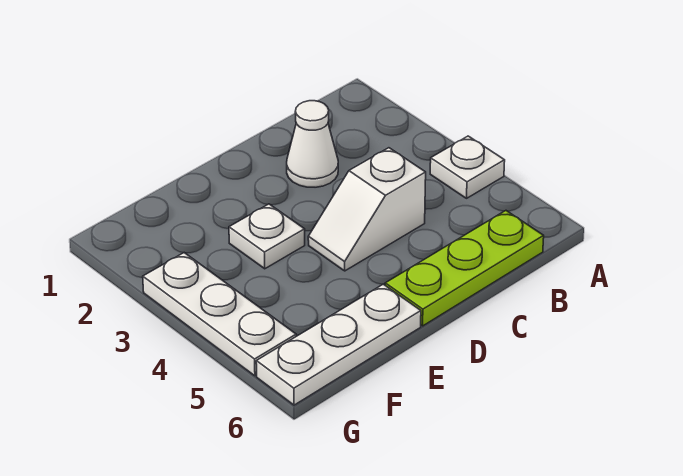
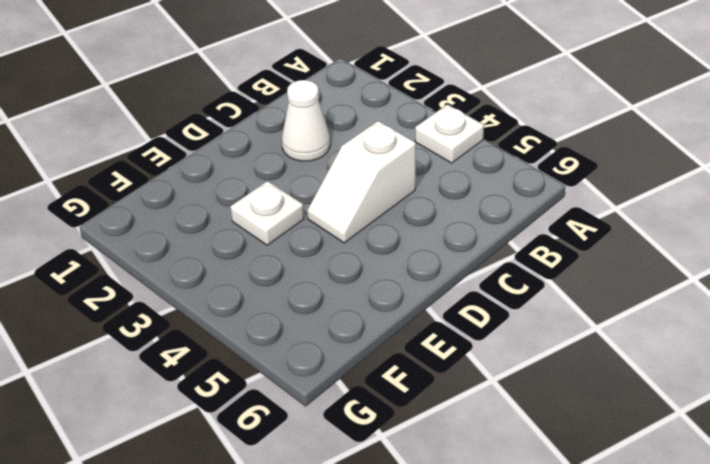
none -> lime plate B6:D6 level 1
none -> white plate E6:G6 level 1

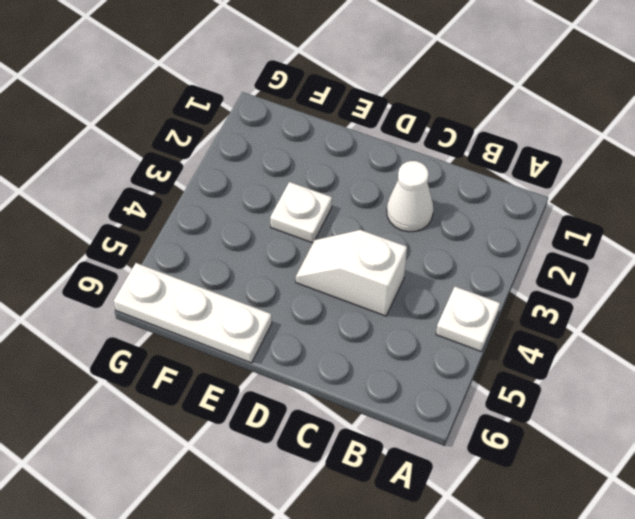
none -> lime plate B6:D6 level 1
none -> white plate G3:G5 level 1

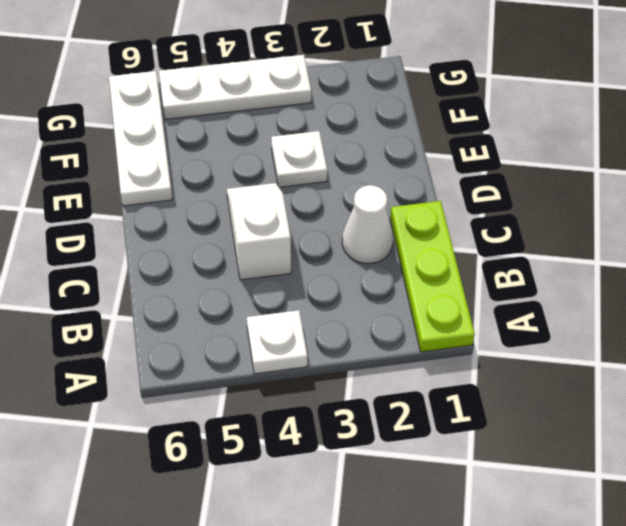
lime plate A1:C1 level 1 -> lime plate B6:D6 level 1

